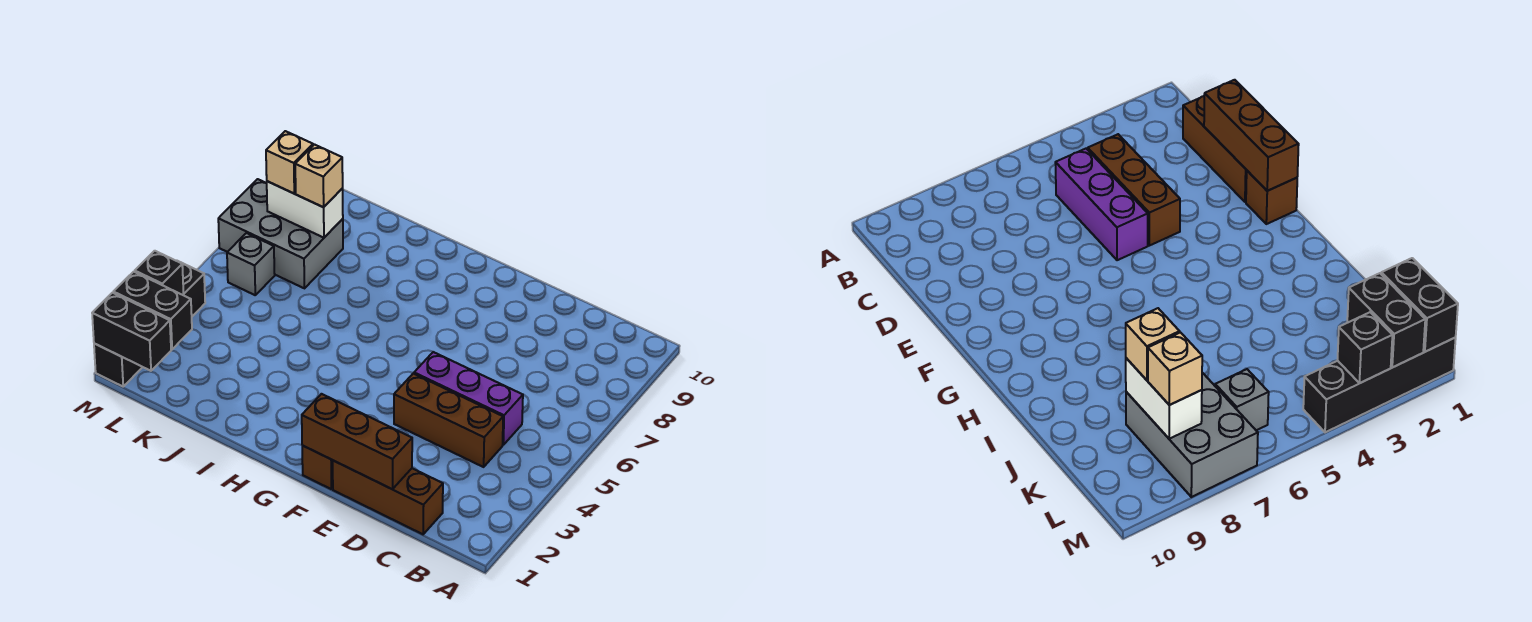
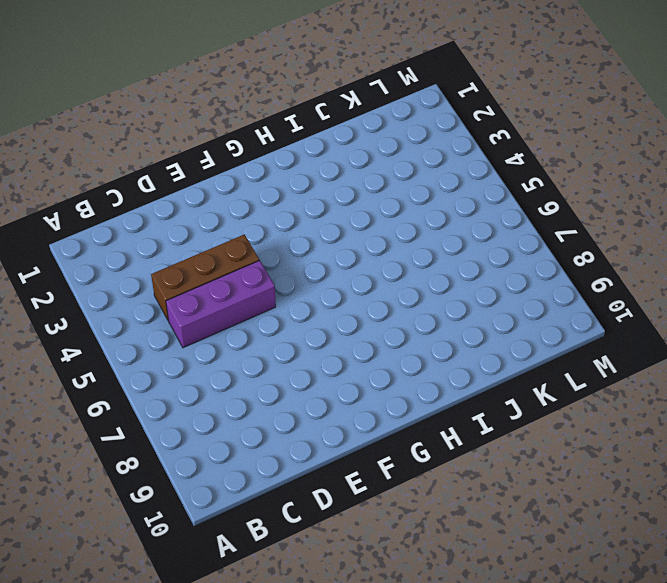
none -> brown brick C1:E1 level 1
none -> brown brick F1 level 1
none -> grey brick K7:M8 level 1

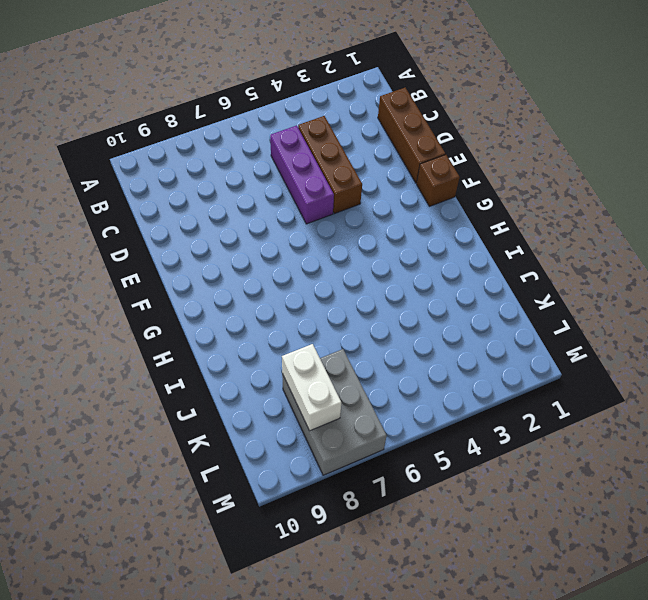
none -> grey brick L6 level 1
none -> black brick M1:M4 level 1
none -> brown brick D1:F1 level 2

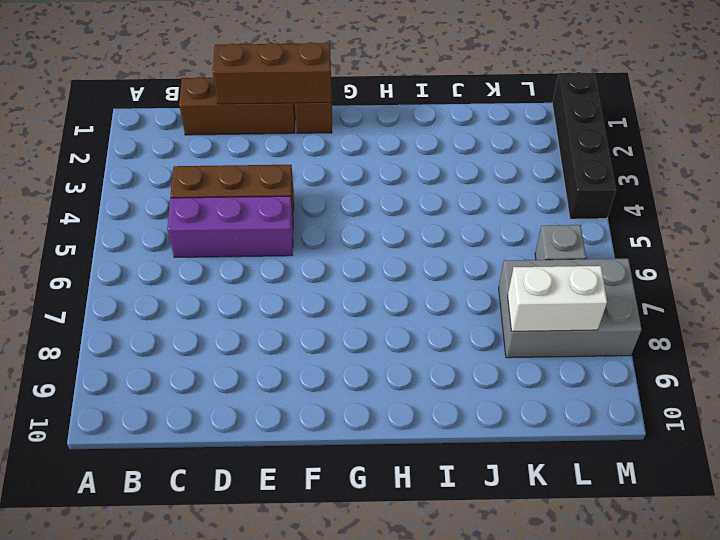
none -> black brick L1:M1 level 2
none -> black brick L2:M2 level 2
none -> black brick M3 level 2

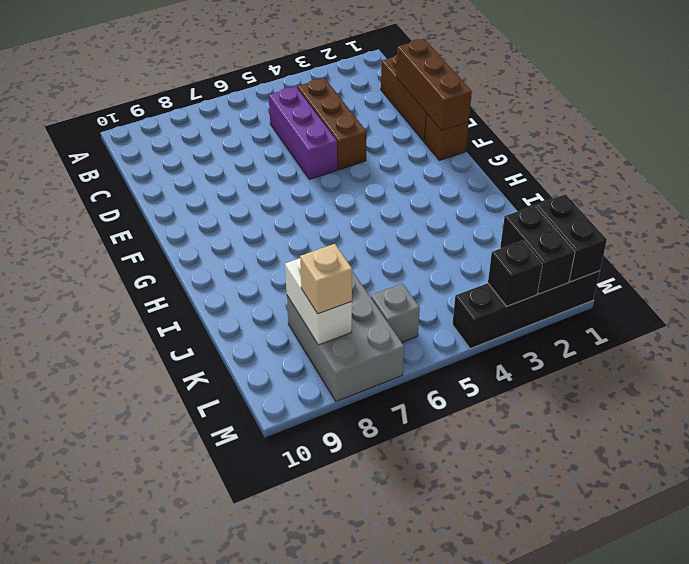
none -> tan brick K8 level 3

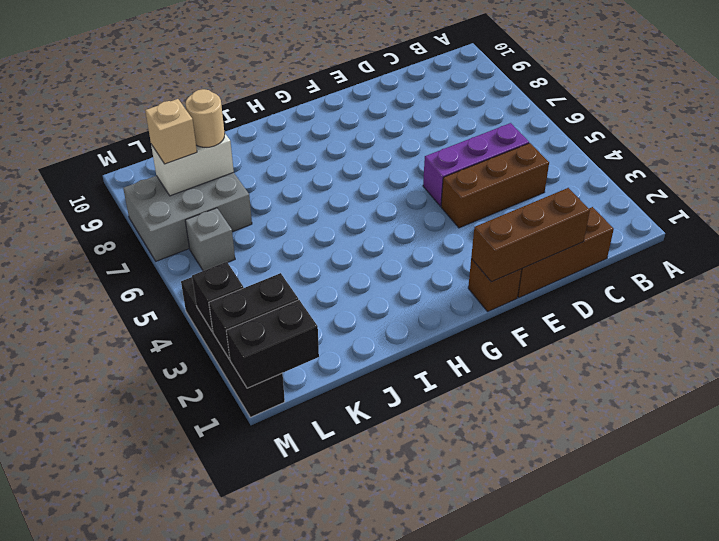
tan round brick K8 level 3 -> tan brick K8 level 3

